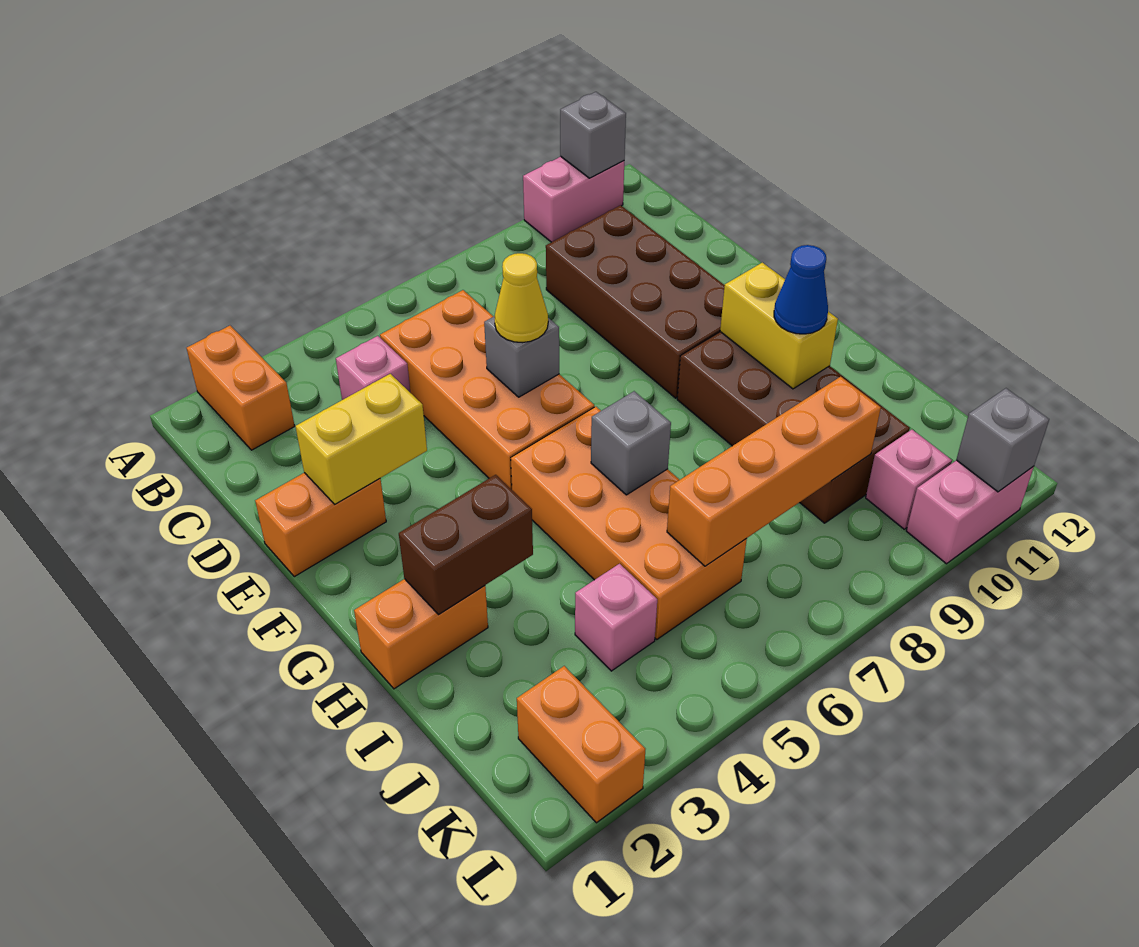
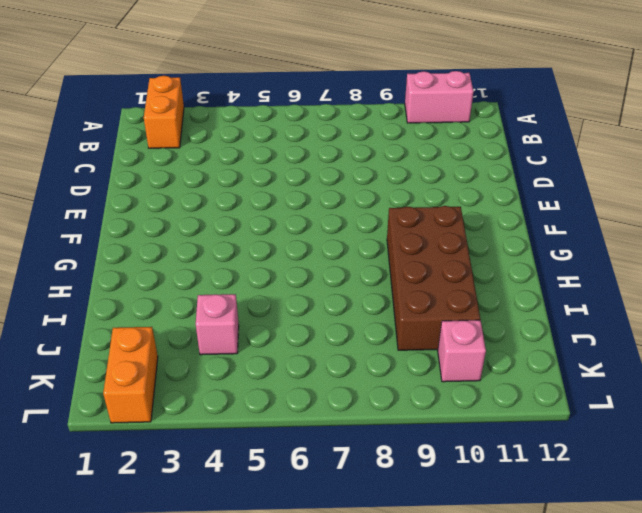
none -> pink brick C4 level 1
none -> orange brick C5:F6 level 1
none -> brown brick C9:F10 level 1

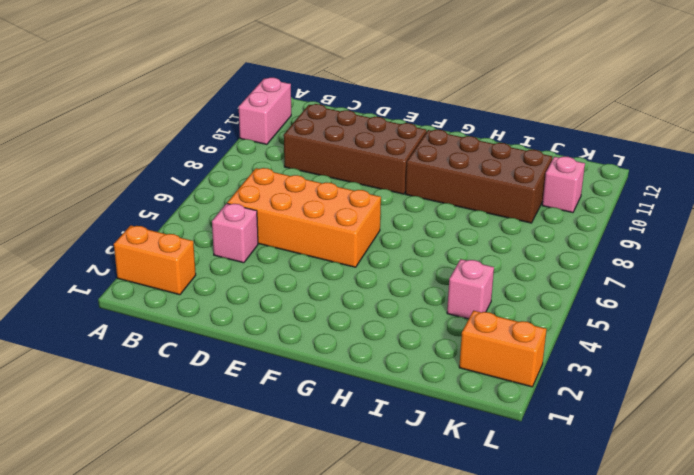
none -> orange brick E1:E2 level 1
none -> orange brick G5:J6 level 1
none -> orange brick H1:H2 level 1

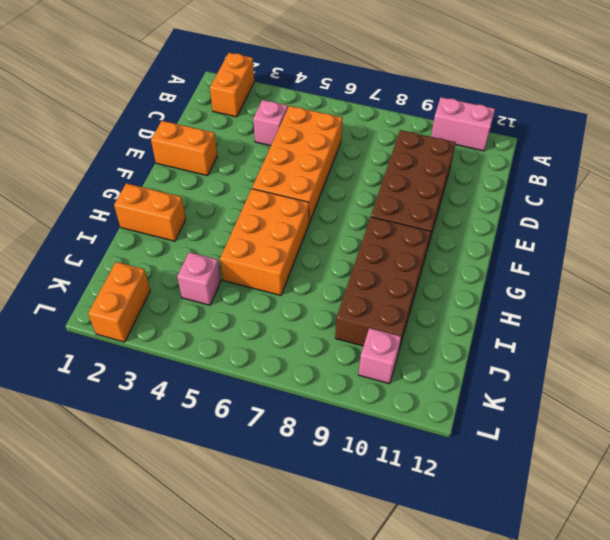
orange brick G5:I6 level 1 -> orange brick G5:J6 level 1
none -> pink brick L10:L11 level 1
none -> grey brick A11 level 2
none -> yellow brick E2:E3 level 2

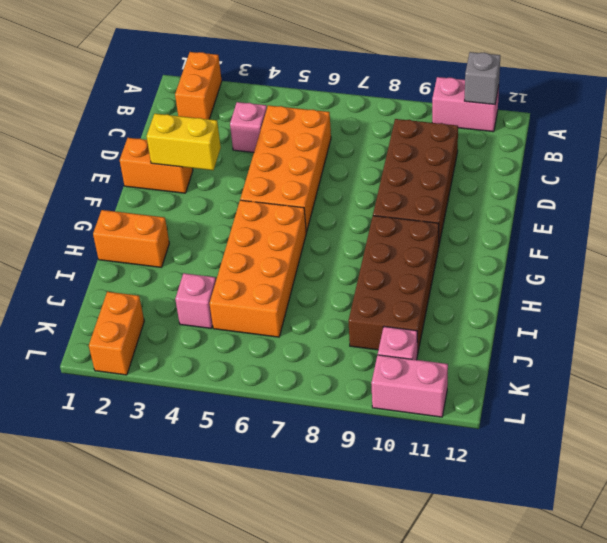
none -> grey brick E6 level 2
none -> yellow brick G10:H10 level 2
none -> brown brick H2:H3 level 2

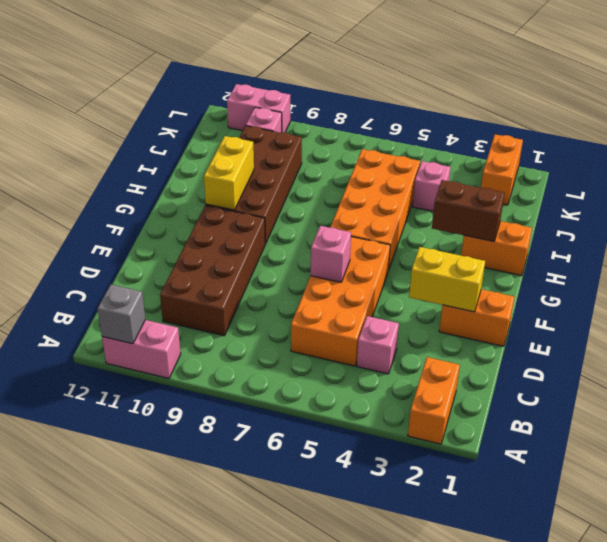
pink brick E6 level 2 -> grey brick E6 level 2
none -> grey brick H6 level 2
none -> orange brick J6:J9 level 2
none -> grey brick L11 level 2

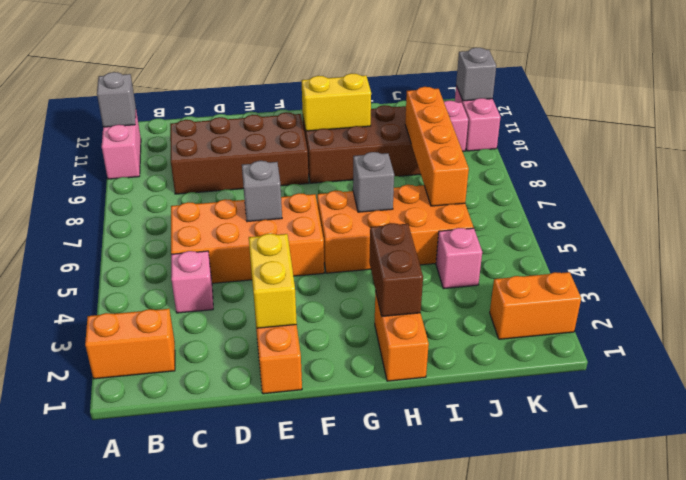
none -> yellow cone E6 level 3
none -> blue cone H10 level 3

